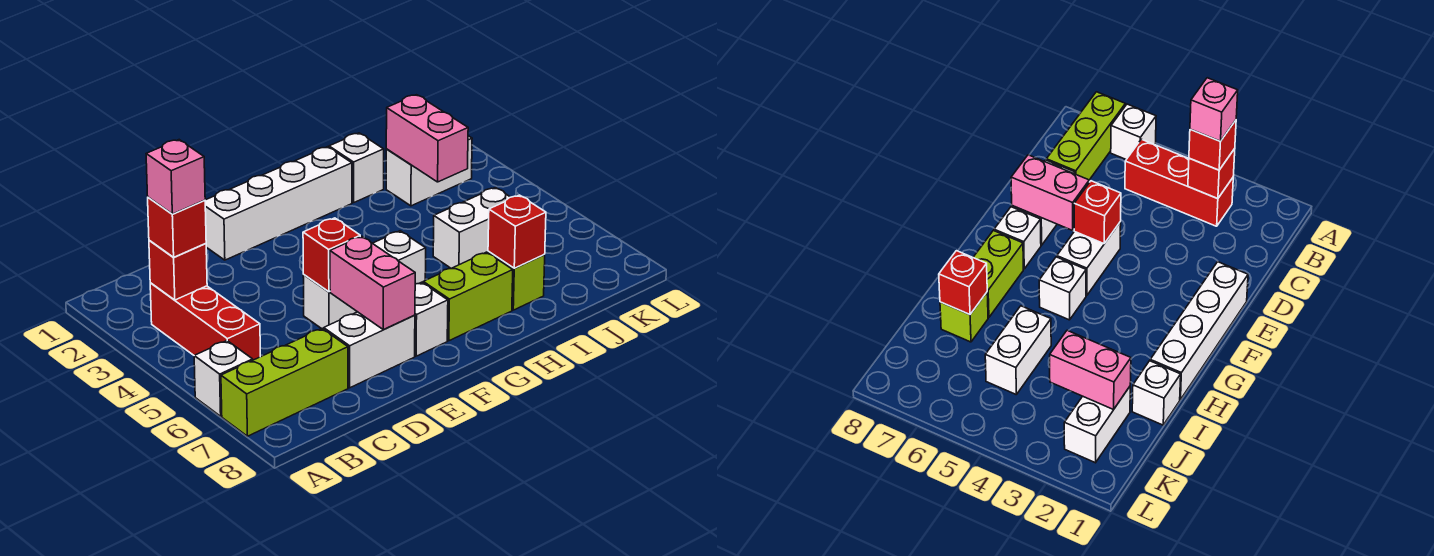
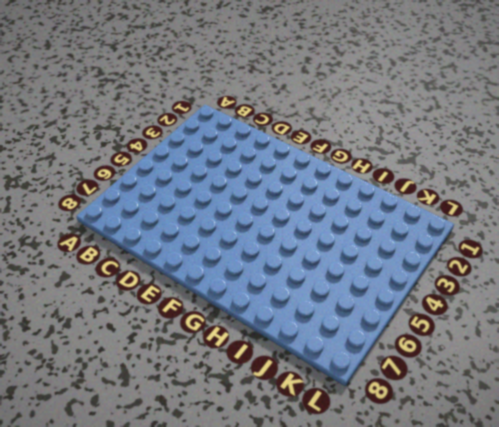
none -> white brick A6 level 1
none -> lime brick A7:C7 level 1
none -> red brick B3:B5 level 1

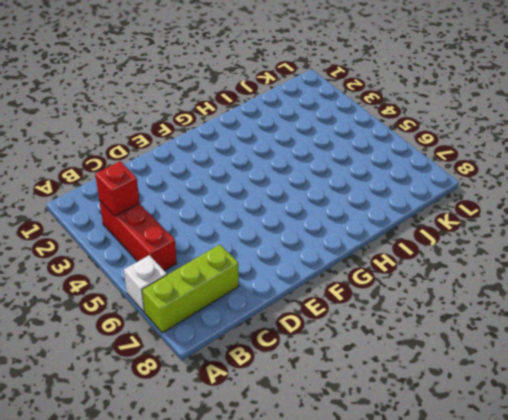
none -> white brick D7:E7 level 1
none -> white brick E1:H1 level 1
none -> white brick E5:F5 level 1

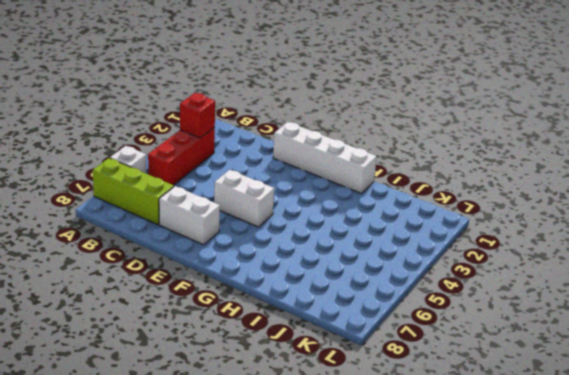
none -> white brick F7 level 1
none -> white brick G5 level 1
none -> lime brick G7:H7 level 1

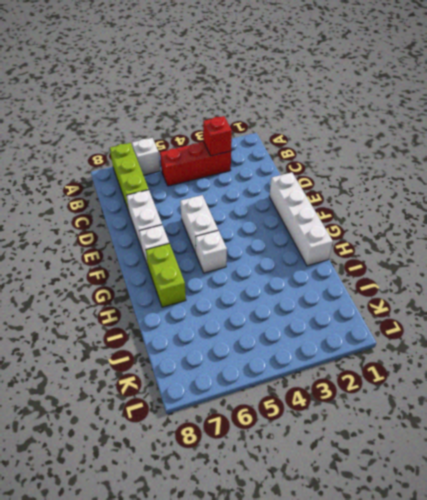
none -> white brick I1 level 1
none -> white brick I5:J5 level 1
none -> lime brick I7 level 1

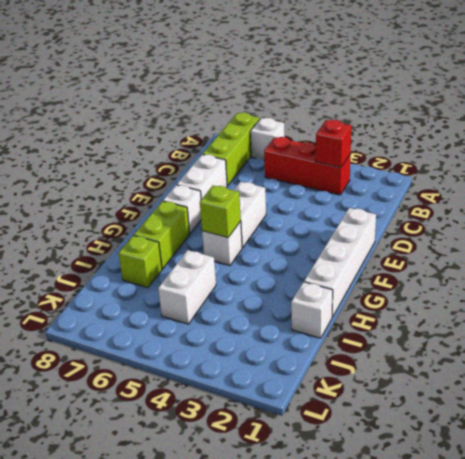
lime brick G5 level 2 -> none
none -> white brick J2:K2 level 1
none -> red brick E5 level 2
none -> pink brick E6:E7 level 2

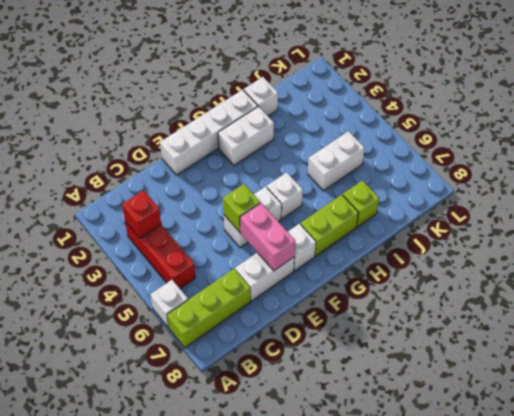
lime brick E5 level 2 -> red brick E5 level 2
white brick G2:H2 level 1 -> white brick J2:K2 level 1
none -> red brick I7 level 2
none -> pink brick J2:J3 level 2
none -> red brick B3 level 3

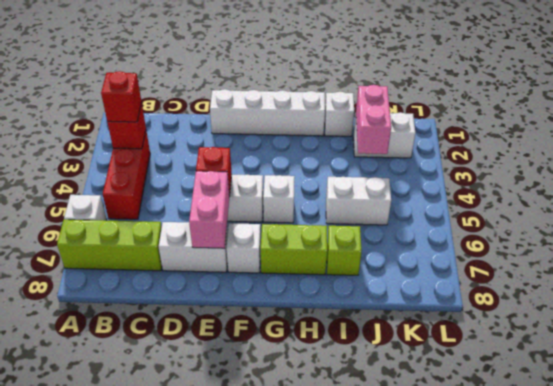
none -> red brick I7 level 2
none -> pink brick B3 level 4

